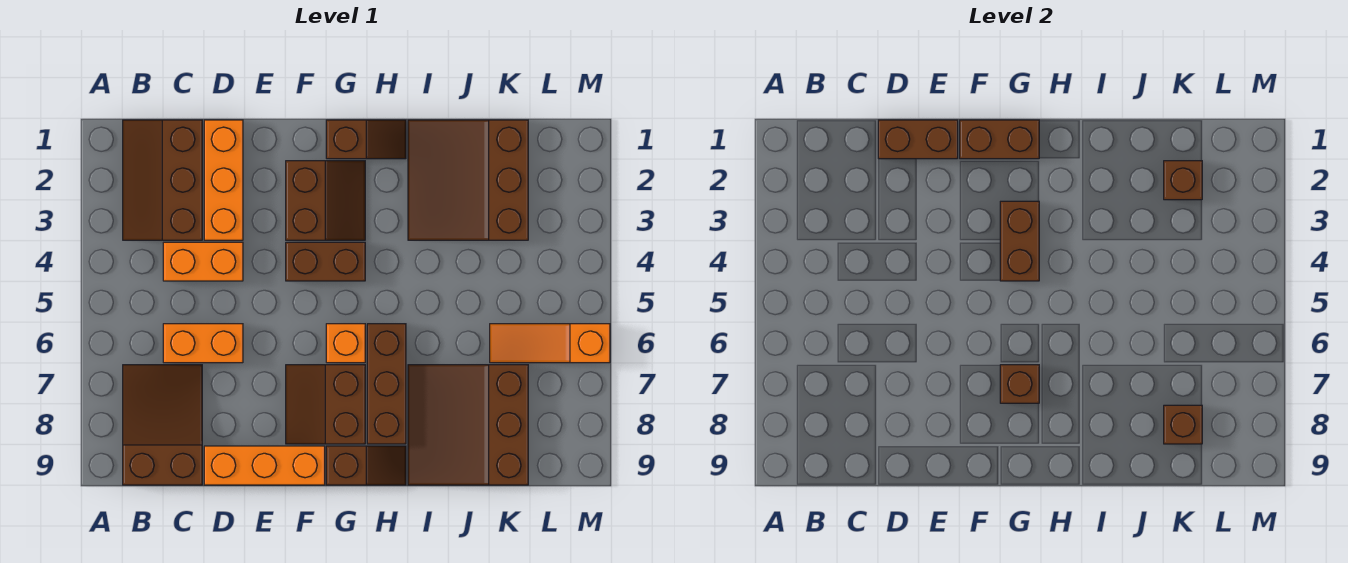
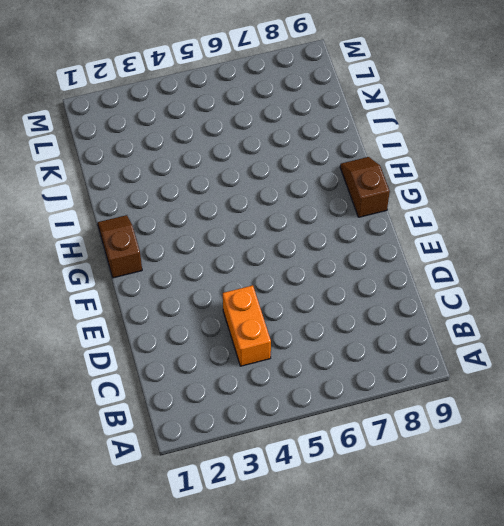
none -> brown slope B1:C3 level 1 top C
none -> brown slope B7:C9 level 1 top 9
none -> orange brick C6:D6 level 1

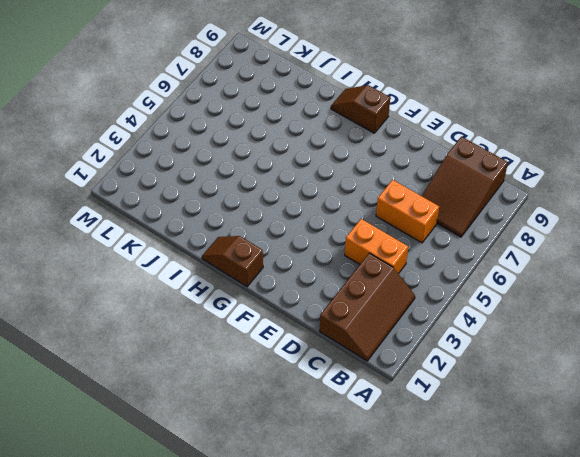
none -> orange brick D1:D3 level 1
none -> orange brick D9:F9 level 1
none -> brown slope F2:G3 level 1 top F

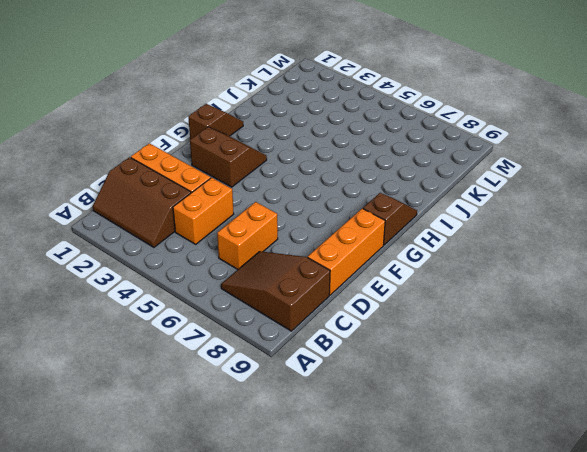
none -> brown brick F4:G4 level 1
none -> brown slope F7:G8 level 1 top G
none -> orange brick G6 level 1

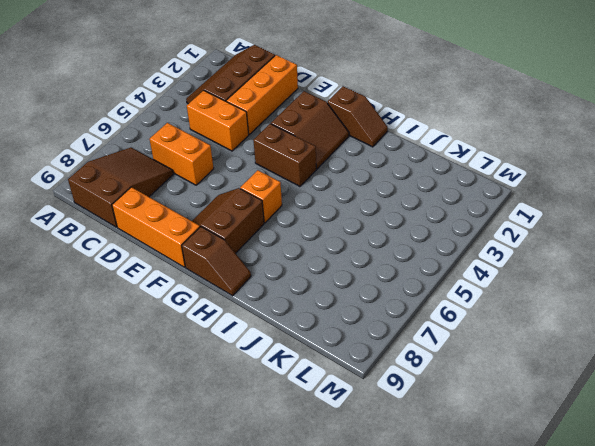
none -> brown brick H6:H8 level 1
none -> brown slope I1:K3 level 1 top K
none -> brown slope I7:K9 level 1 top K

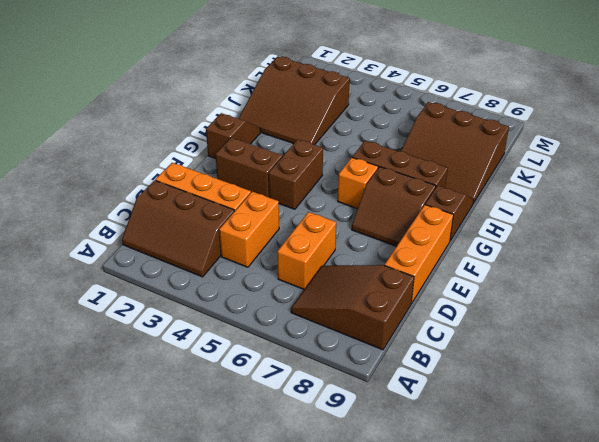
none -> orange slope K6:M6 level 1 top M
none -> brown brick D1:E1 level 2
none -> brown brick F1:G1 level 2

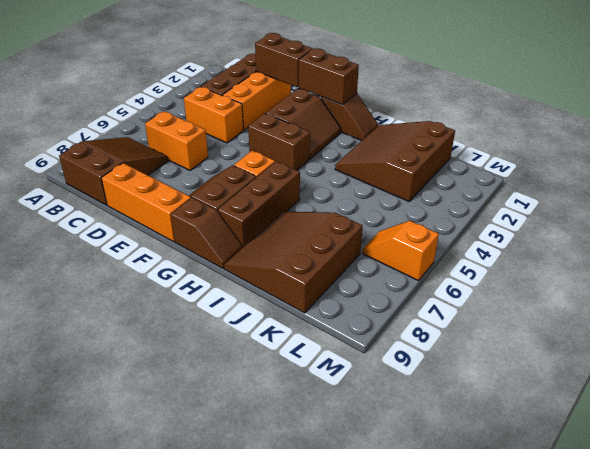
orange slope L6:M6 level 1 top M -> orange slope K6:M6 level 1 top M
none -> brown brick G3:G4 level 2
none -> brown brick G7 level 2
none -> brown brick K2 level 2

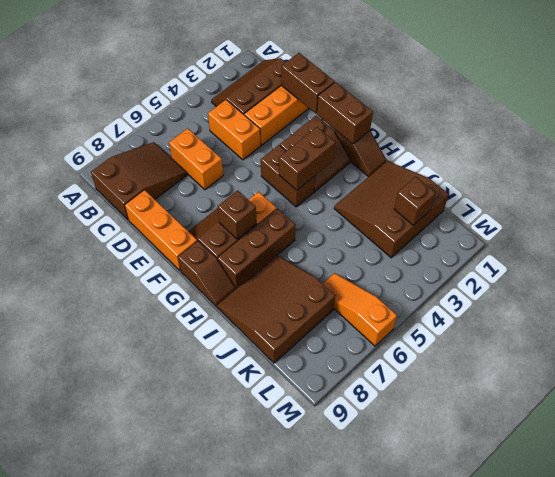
none -> brown brick K8 level 2

